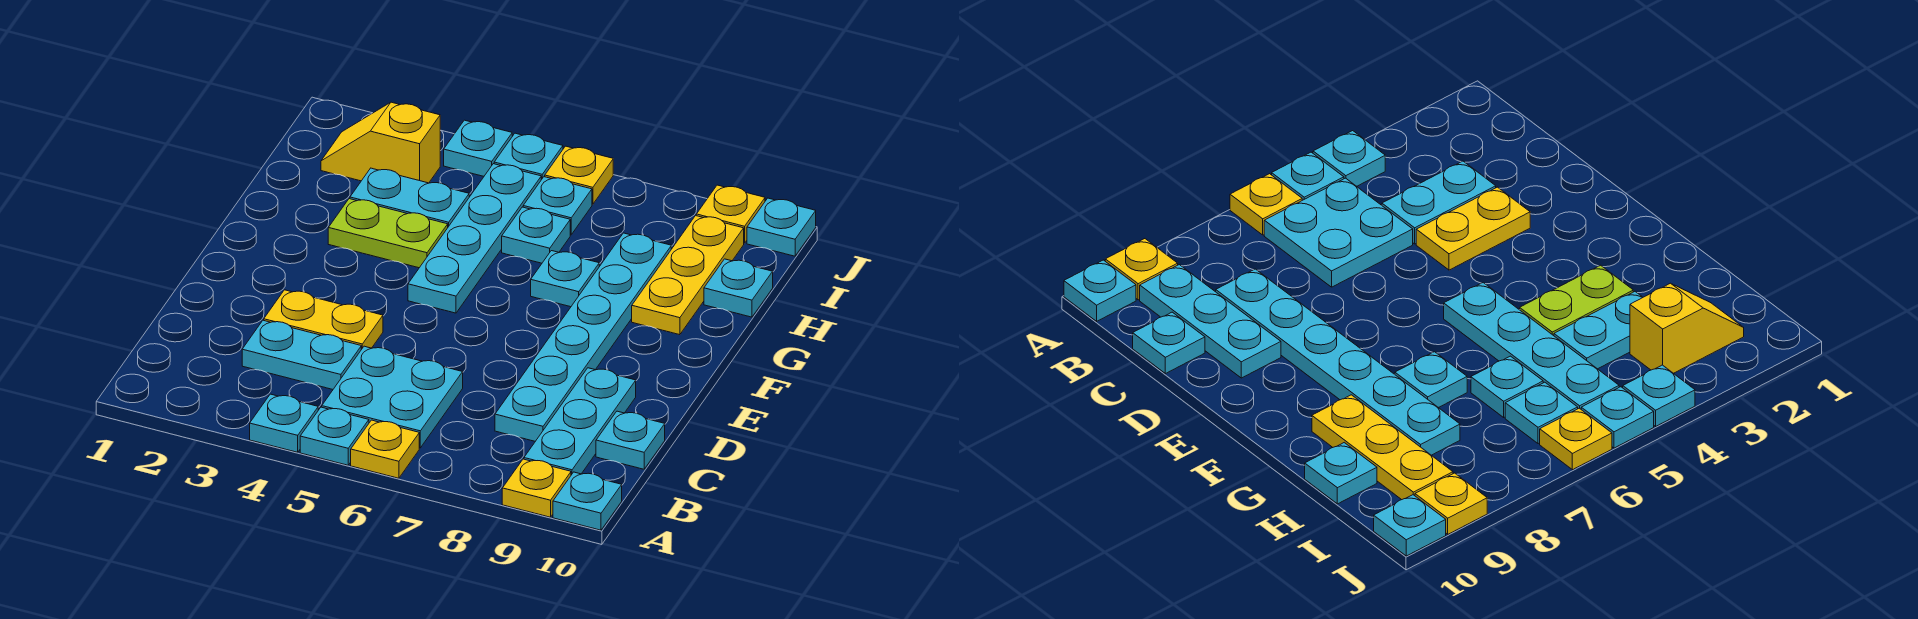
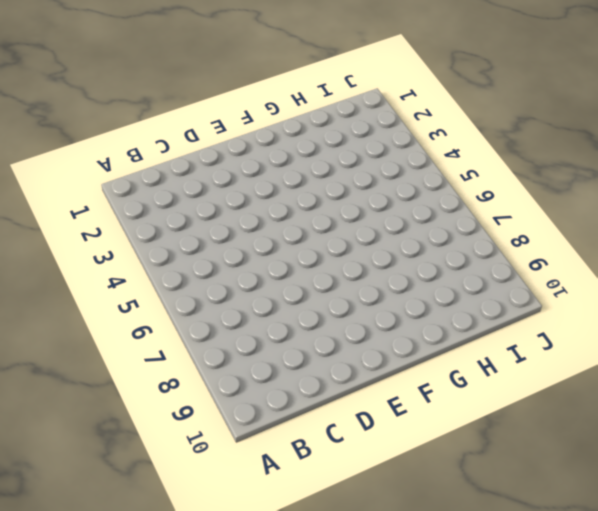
none -> cyan plate A4 level 1
none -> cyan plate A5 level 1
none -> yellow plate A6 level 1

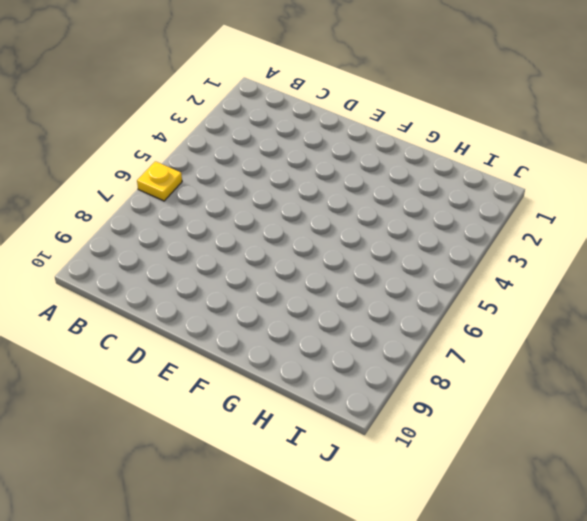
none -> cyan plate A4 level 1
none -> cyan plate A5 level 1
none -> yellow plate A9 level 1

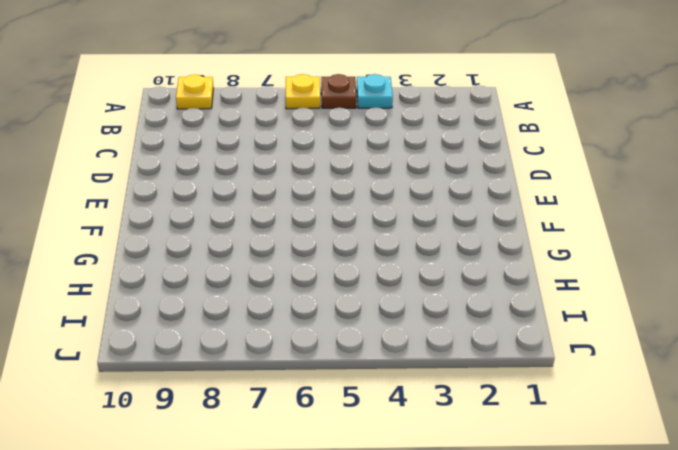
brown plate A5 level 1 -> cyan plate A5 level 1
none -> cyan plate A10 level 1
none -> cyan plate B5:C6 level 1
none -> cyan plate B9:D9 level 1

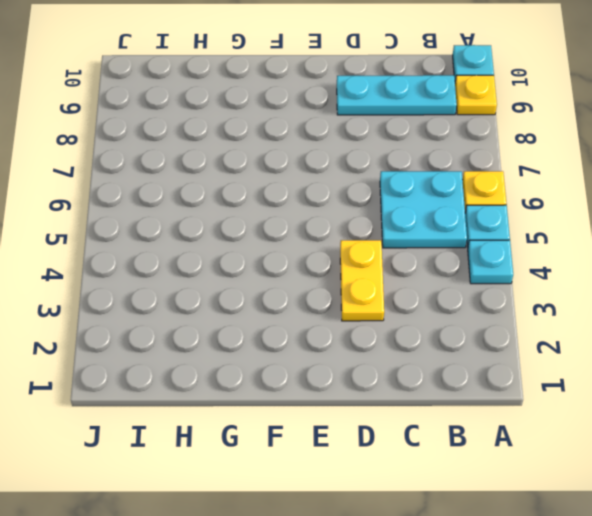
none -> cyan plate C3:C4 level 1
none -> cyan plate C8:H8 level 1
none -> cyan plate C10 level 1

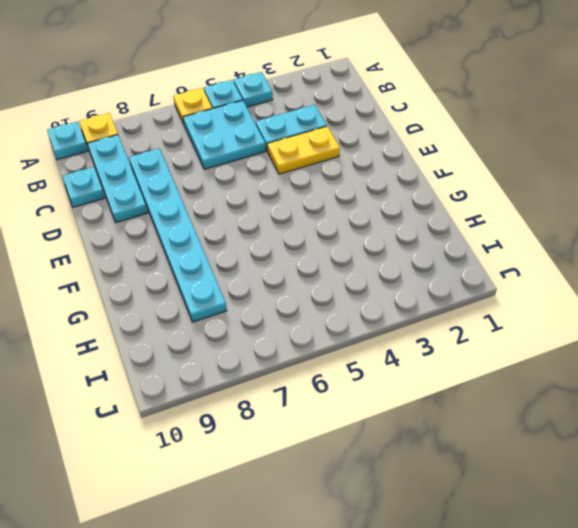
none -> cyan plate F5:I5 level 1
none -> lime plate G3:G4 level 1
none -> cyan plate G7 level 1

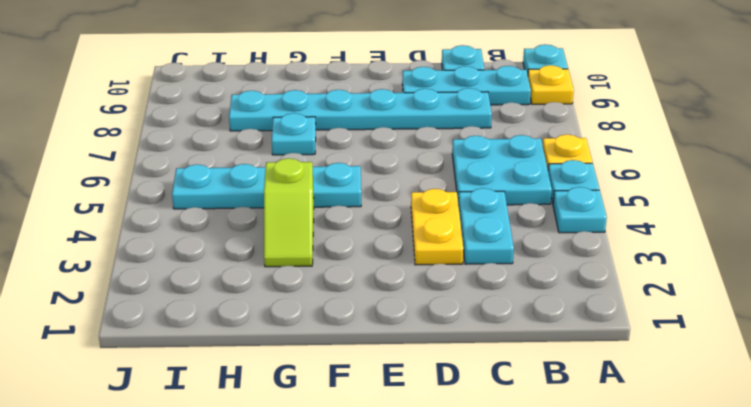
lime slope G3:G4 level 1 top 4 -> lime plate G3:G4 level 1
none -> yellow plate G9:I9 level 1
none -> cyan plate H3:H4 level 1
none -> cyan plate H6 level 1

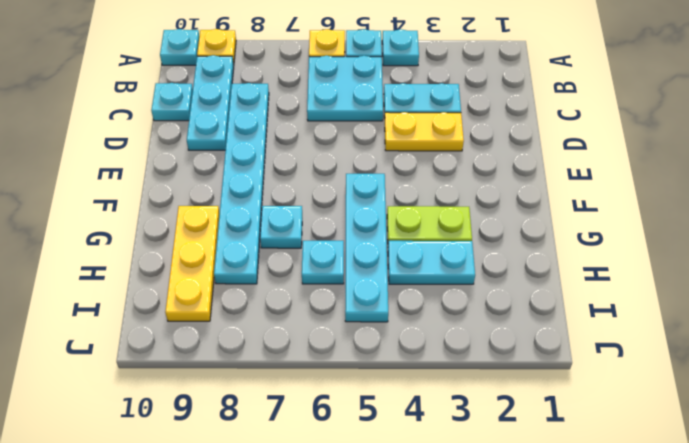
none -> cyan plate H10 level 1
none -> yellow slope I2:I3 level 1 top 3
none -> cyan plate I6 level 1

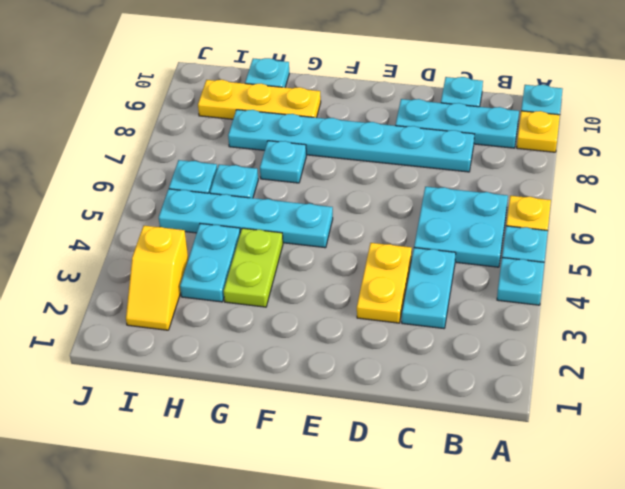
none -> cyan plate J4 level 1
none -> cyan plate J5 level 1
none -> yellow plate J6 level 1

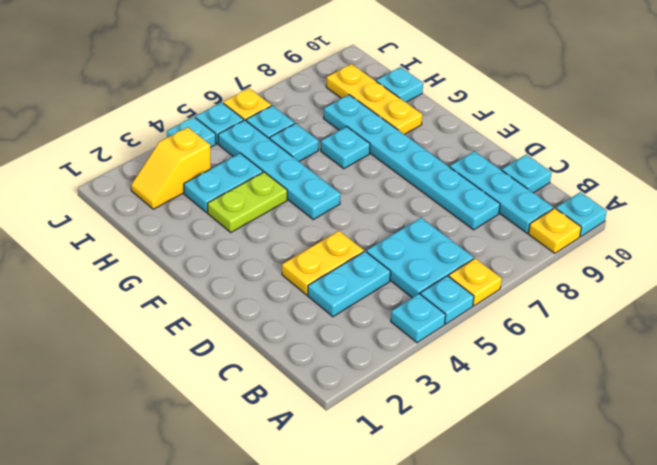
none -> yellow plate J9 level 1
none -> cyan plate J10 level 1

